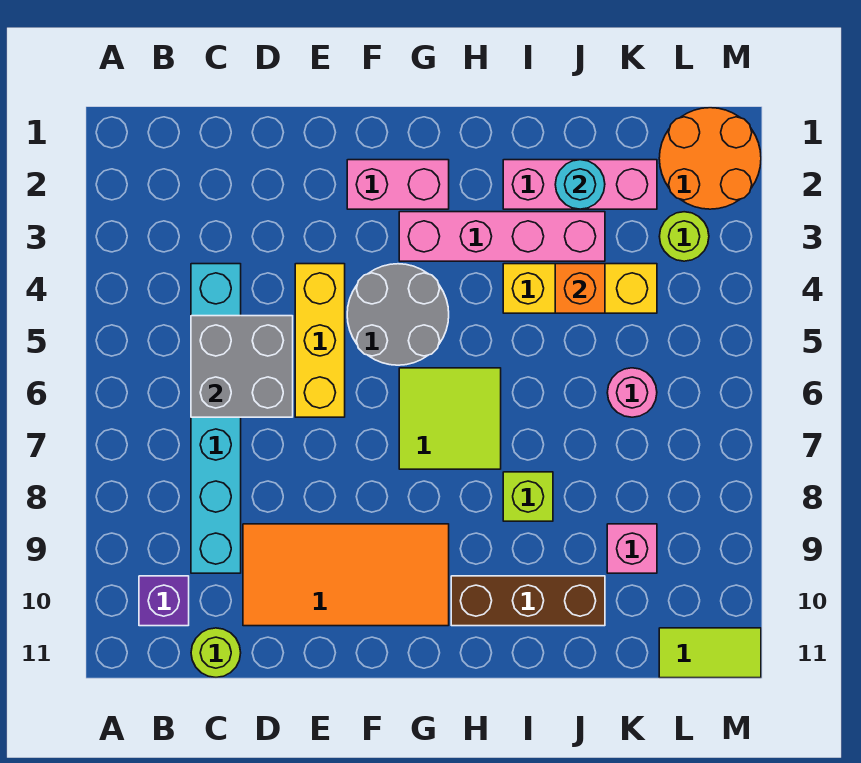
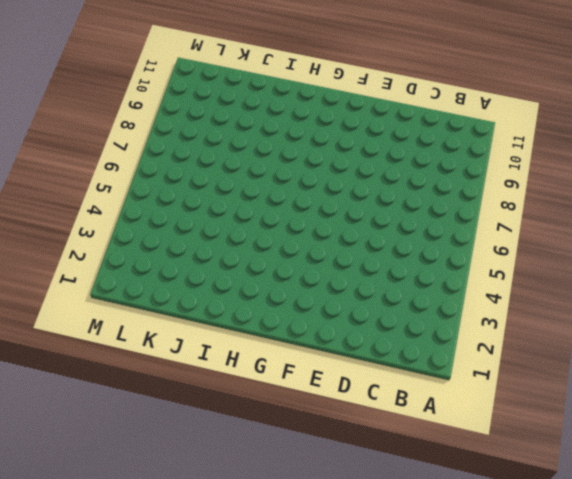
none -> purple brick B10 level 1
none -> cyan brick C4:C9 level 1
none -> lime round brick C11 level 1

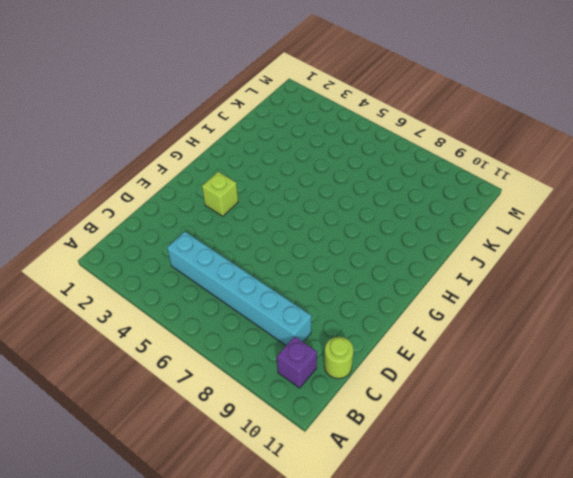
lime brick F3 level 1 -> lime brick I8 level 1
none -> orange tile D9:G10 level 1
none -> yellow brick E4:E6 level 1
none -> pink brick F2:G2 level 1

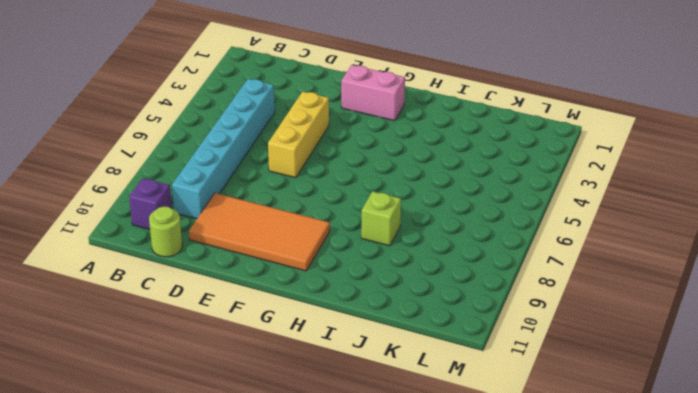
none -> grey round brick F4:G5 level 1
none -> pink brick G3:J3 level 1
none -> lime tile G6:H7 level 1

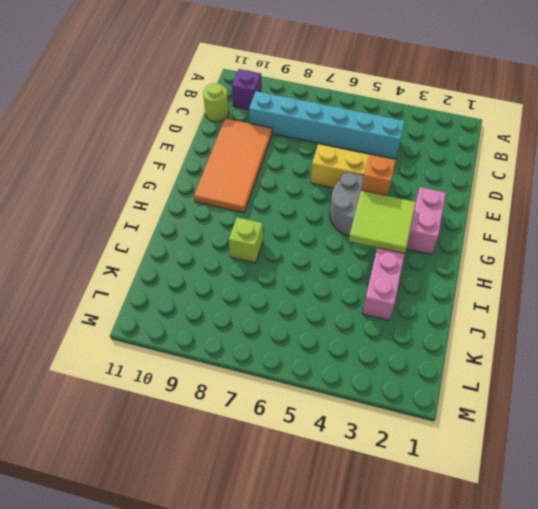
orange brick F4 level 2 -> orange brick J4 level 2
lime tile G3:H4 level 2 -> lime tile G6:H7 level 1
none -> brown brick H10:J10 level 1
none -> pink brick I2:K2 level 1
none -> yellow brick I4:K4 level 1

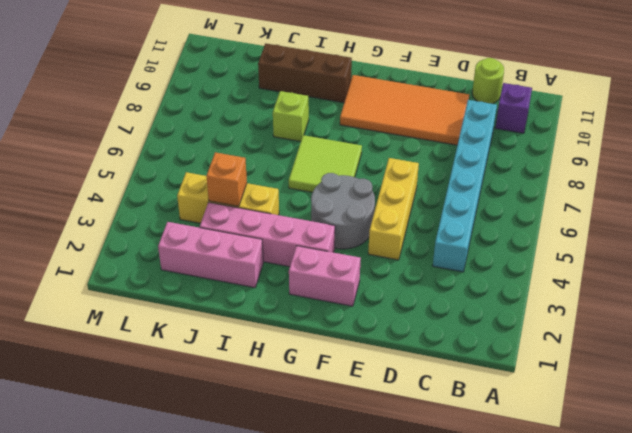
none -> pink round brick K6 level 1
none -> pink brick K9 level 1
none -> orange round brick L1:M2 level 1

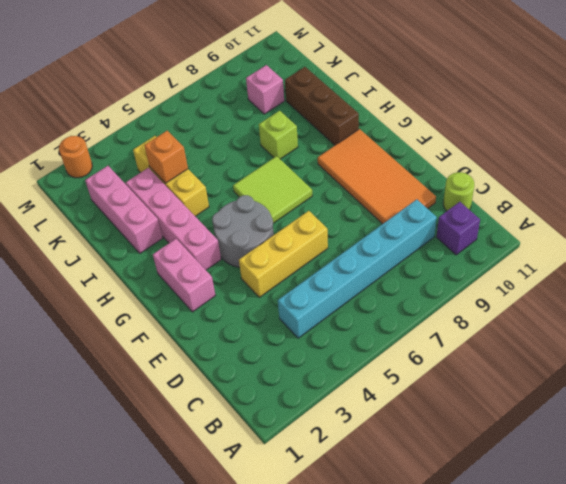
orange round brick M2 level 1 -> orange round brick L1:M2 level 1
none -> pink round brick K6 level 1
none -> lime round brick L3 level 1
none -> lime tile L11:M11 level 1

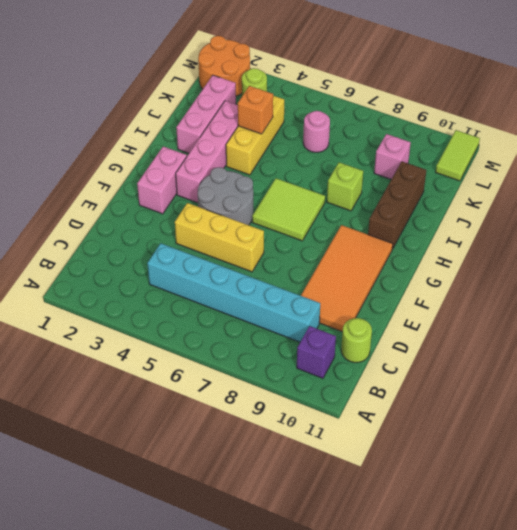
none -> grey brick C5:D6 level 2
none -> cyan round brick J2 level 2

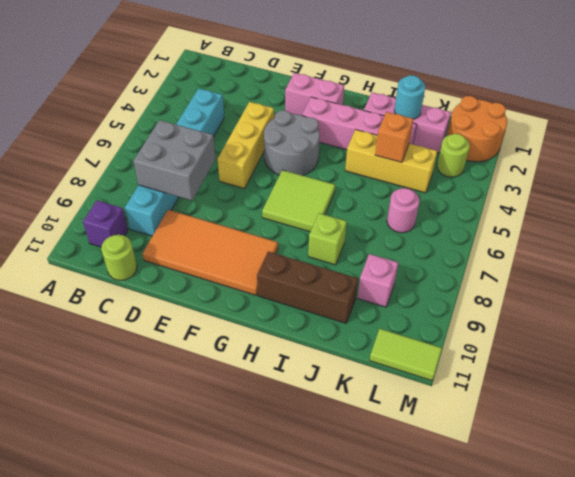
grey brick C7:D8 level 2 -> grey brick C5:D6 level 2

